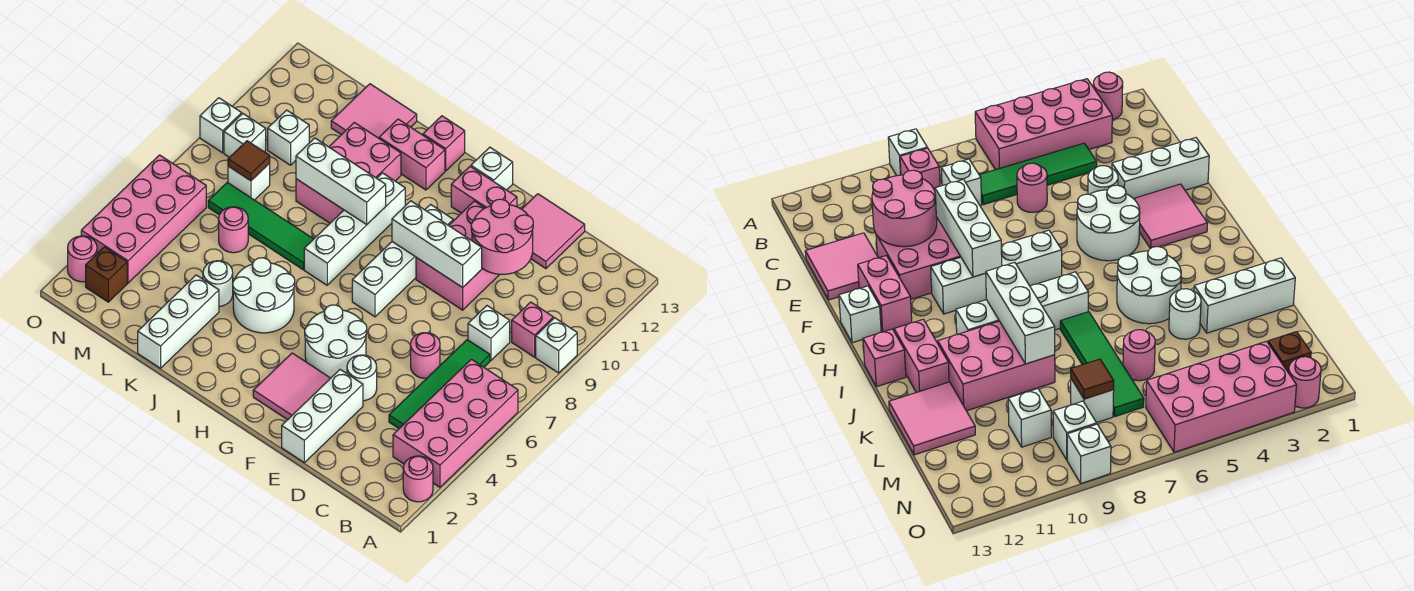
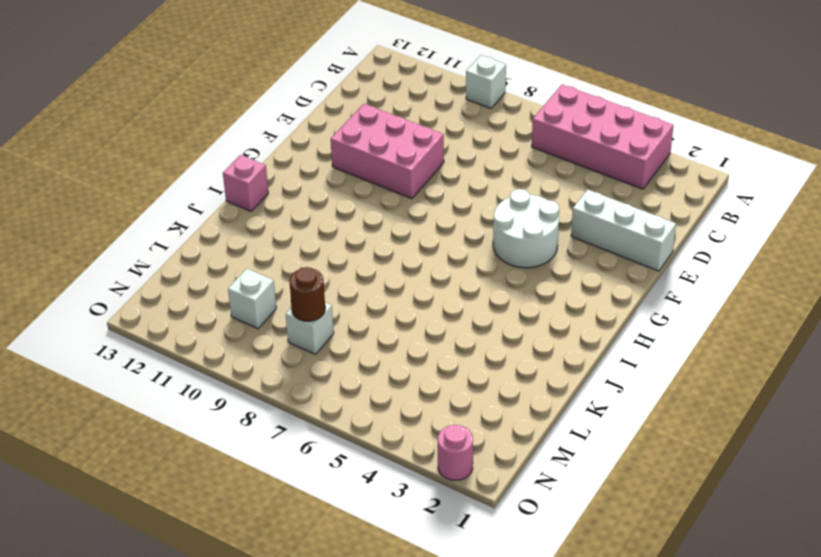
brown round brick M8 level 2 -> brown tile M8 level 2
none -> pink round brick A2 level 1
none -> pink brick B9 level 1
none -> green tile C4:C7 level 1
none -> white brick C8 level 1

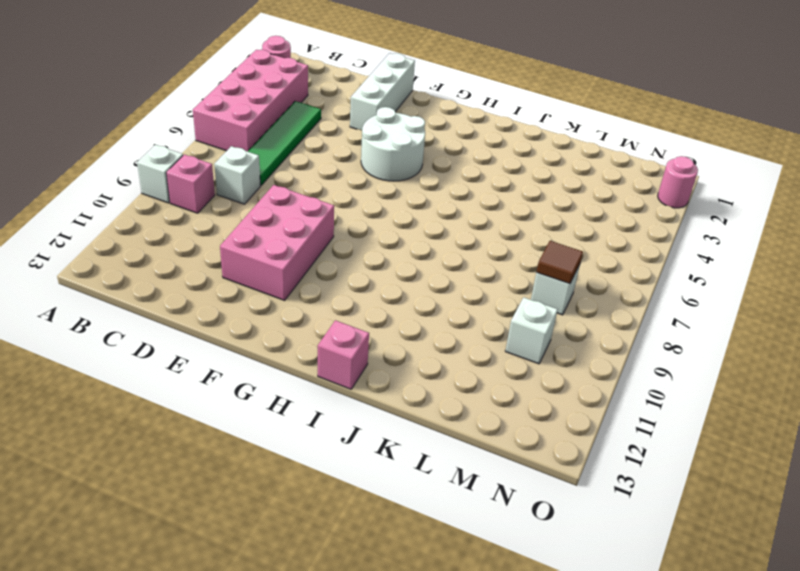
none -> pink round brick D6 level 1
none -> pink tile D12:E13 level 1
none -> white round brick E4 level 1
none -> pink tile F2:G3 level 1

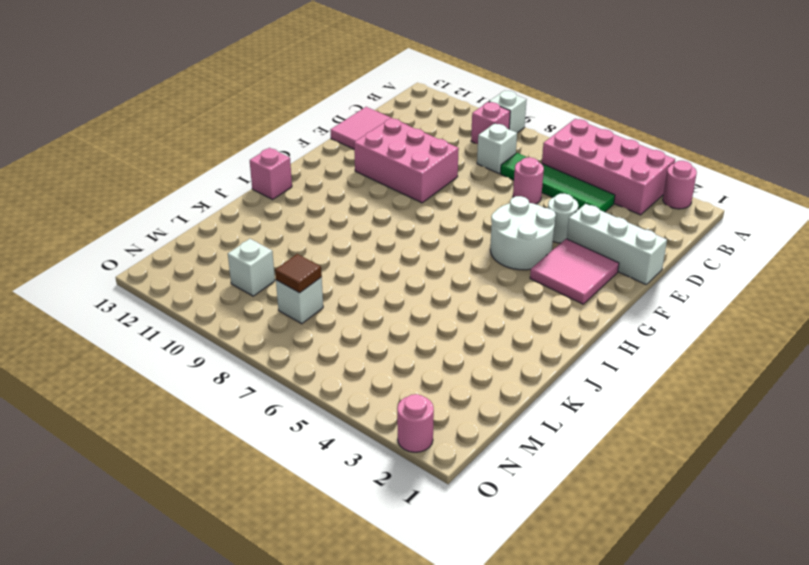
none -> pink brick F12:G12 level 1
none -> white brick G7:G10 level 1
none -> white brick G13 level 1
none -> white round brick I4:J5 level 1

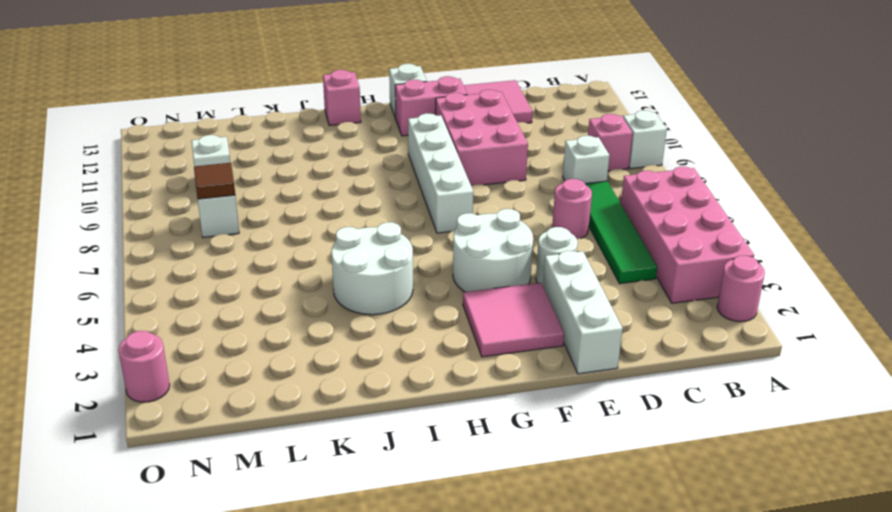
none -> white brick I7:I10 level 1
none -> pink brick I12:J12 level 1
none -> green tile J7:M7 level 1
none -> pink brick J9:K11 level 1

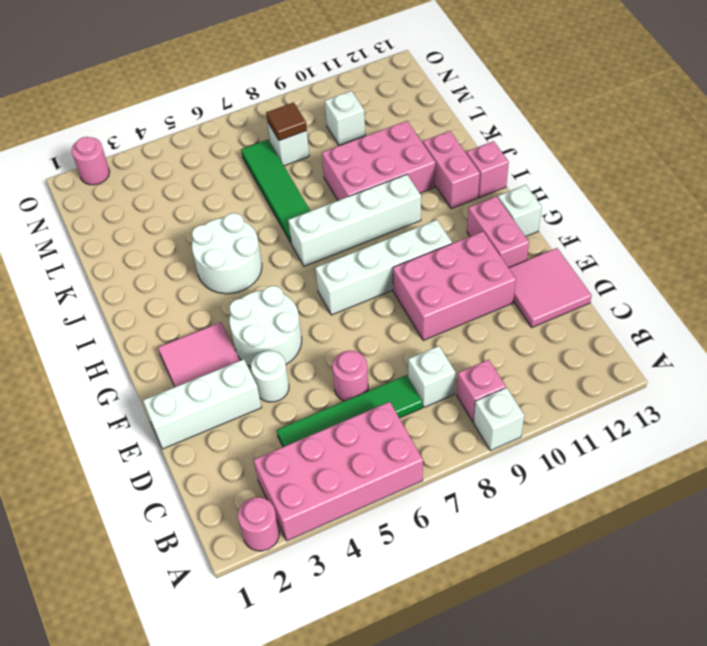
none -> white brick K1:K3 level 1
none -> white round brick K4 level 1
none -> pink tile K12:L13 level 1
none -> pink round brick L6 level 1

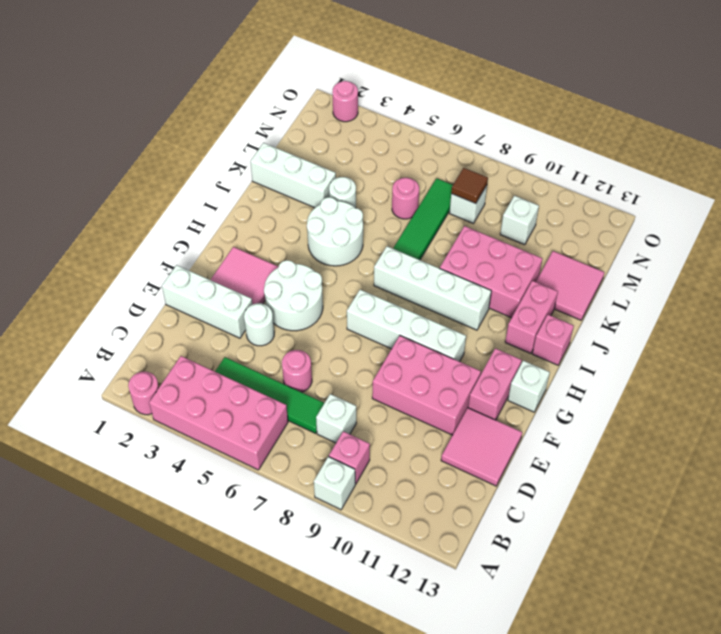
none -> brown brick N2 level 1
none -> pink brick N3:O6 level 1
none -> white brick N9 level 1
none -> white brick O9 level 1

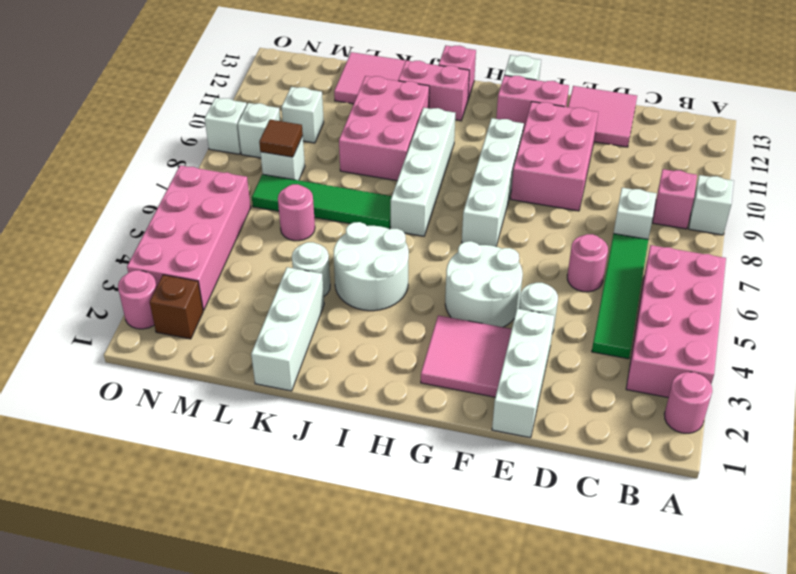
none -> pink round brick D10:E11 level 2
none -> white brick E9:G9 level 2
none -> white brick I9:K9 level 2

